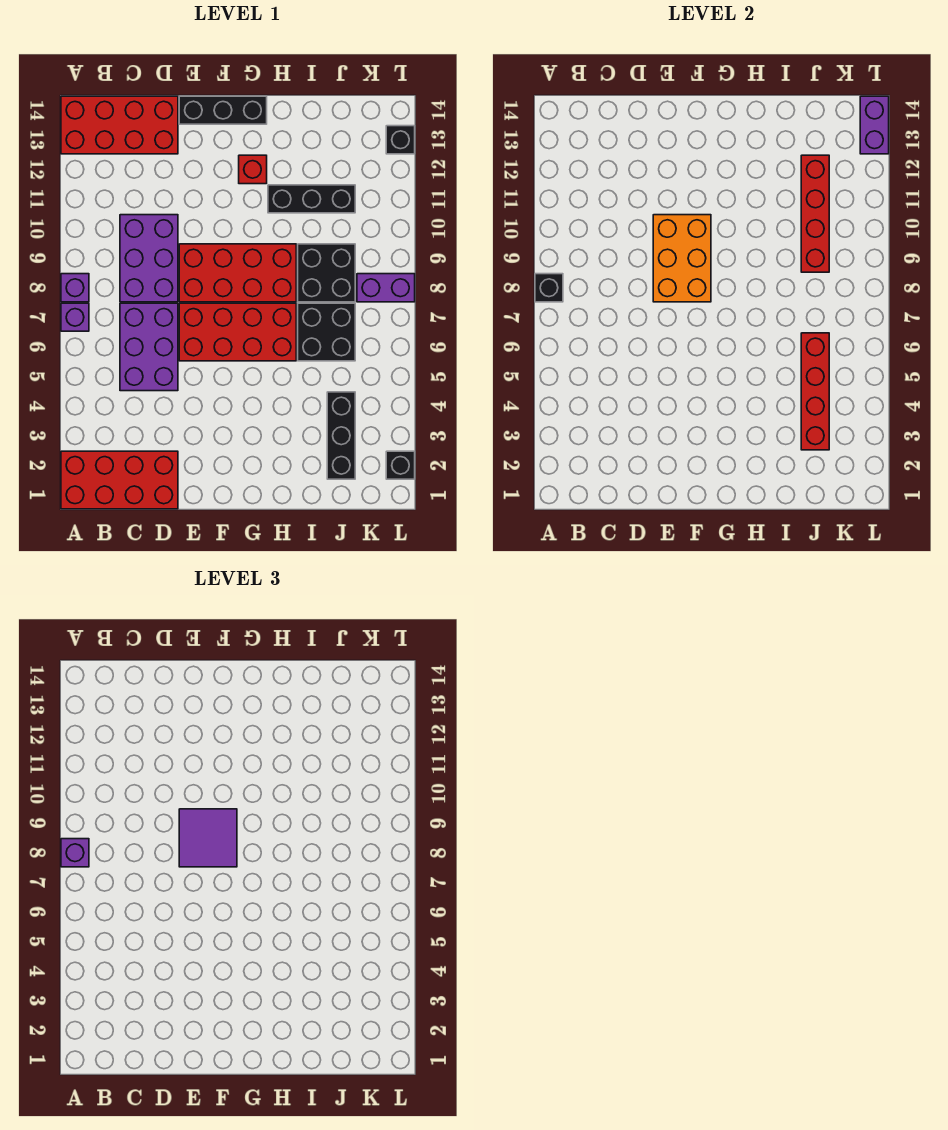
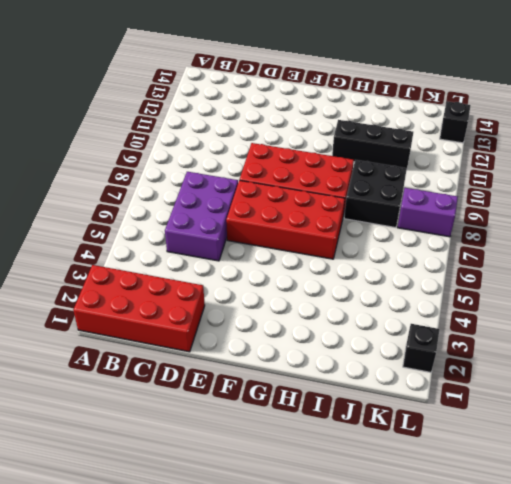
none -> purple brick A7 level 1
none -> purple brick A8 level 1
none -> red brick A13:D14 level 1

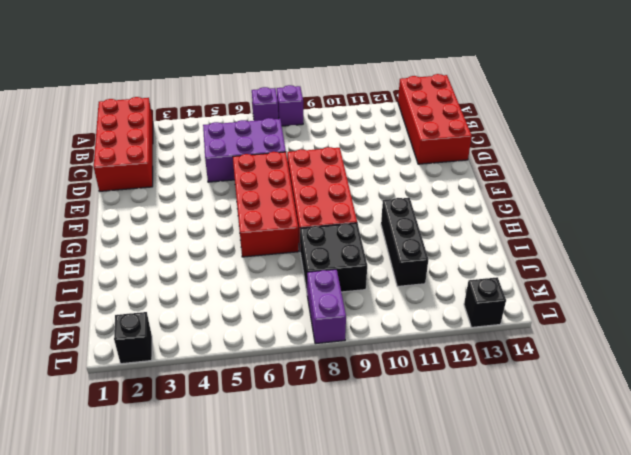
none -> purple brick C8:D10 level 1
none -> black brick E14:G14 level 1
none -> red brick G12 level 1

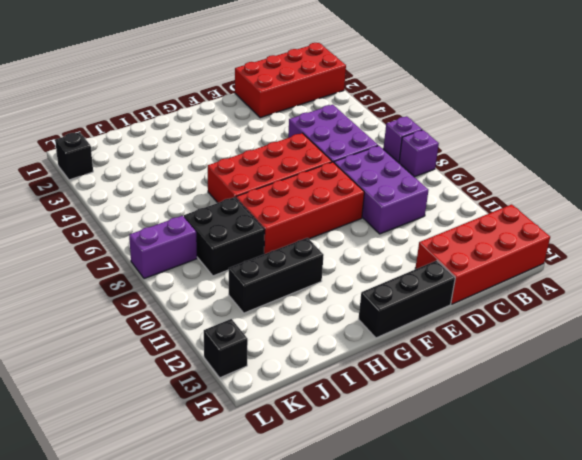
none -> red brick G12 level 1
none -> black brick I6:J7 level 1
none -> black brick J2:J4 level 1

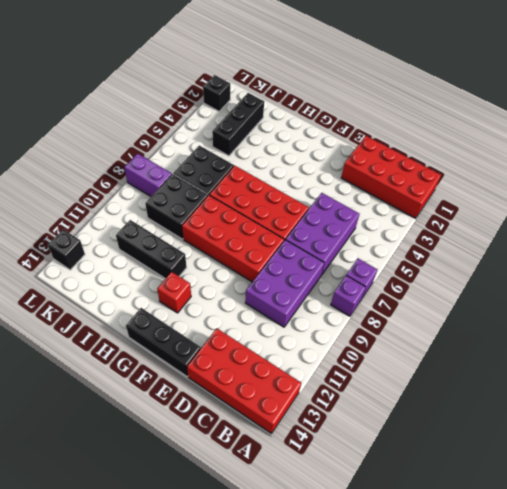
none -> black brick A8 level 2
none -> orange brick E8:F10 level 2
none -> red brick J3:J6 level 2

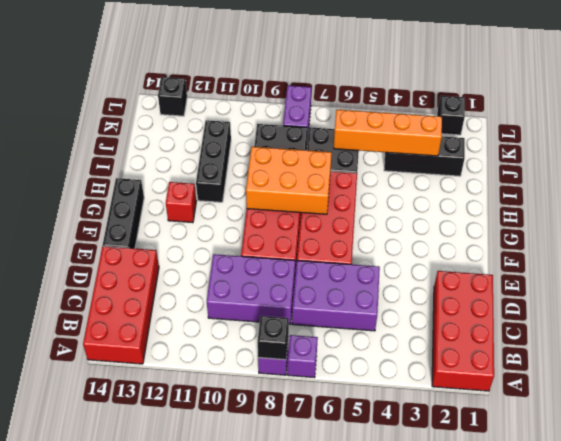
orange brick G7:H9 level 2 -> orange brick E8:F10 level 2
orange brick J3:J6 level 2 -> red brick J3:J6 level 2
none -> red brick J9:J12 level 2
none -> purple brick L13:L14 level 2
none -> purple brick A8 level 3

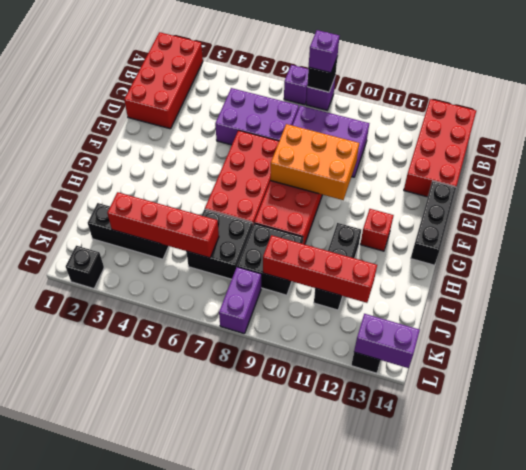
none -> purple tile E8:F9 level 3

